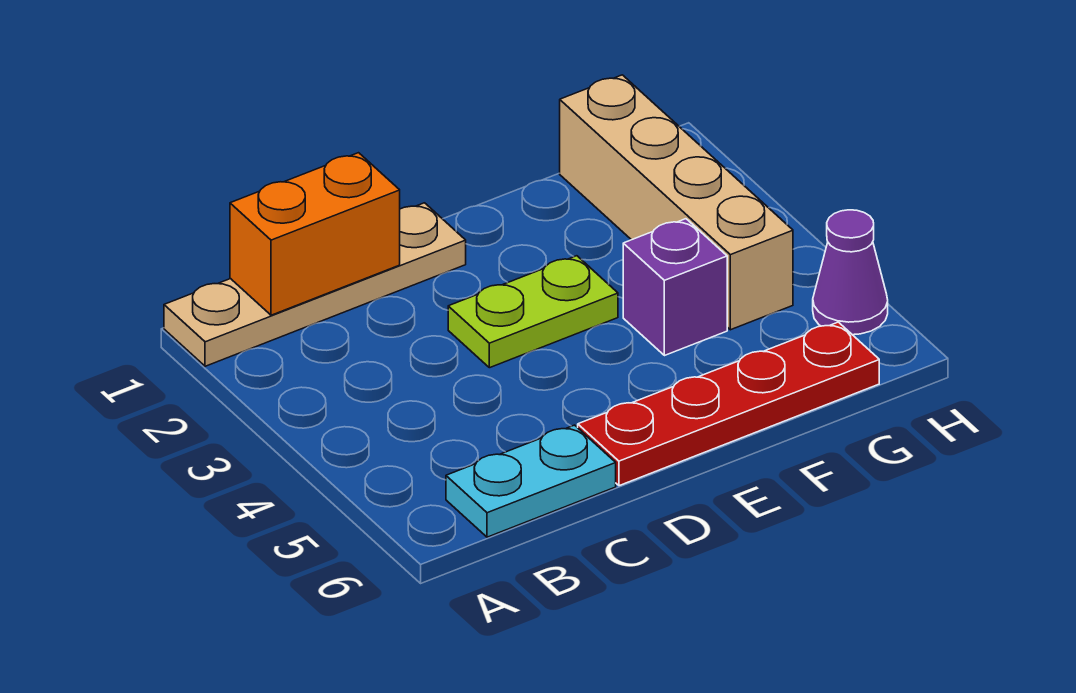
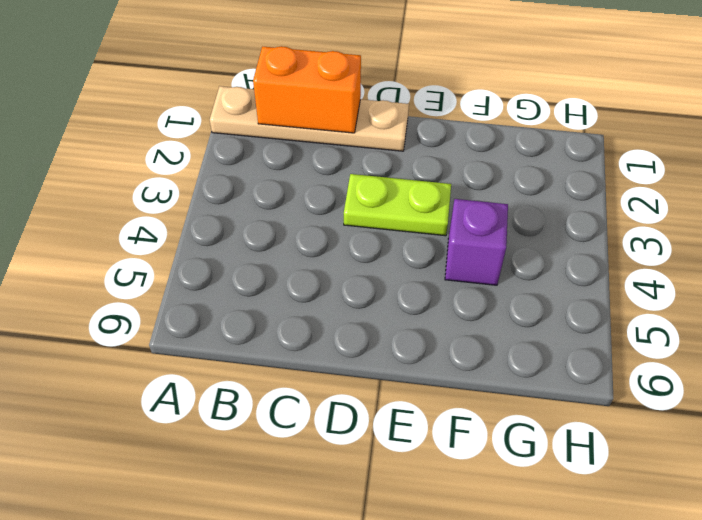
none -> cyan plate B6:C6 level 1
none -> red plate D6:G6 level 1

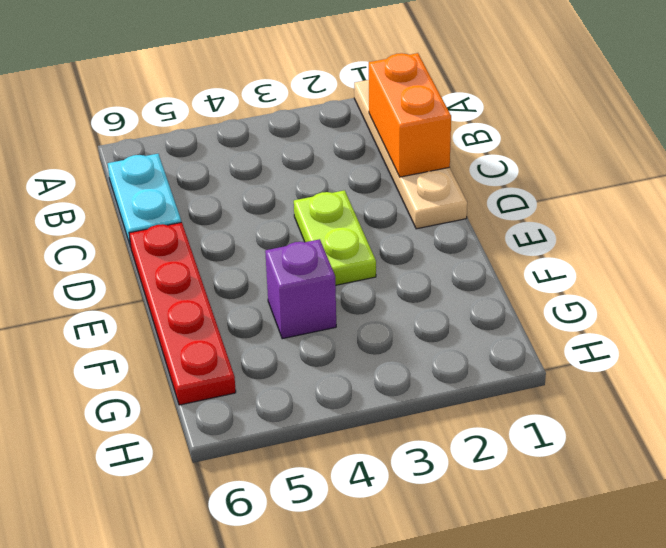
none -> tan brick G1:G4 level 1
none -> purple cone H5 level 1

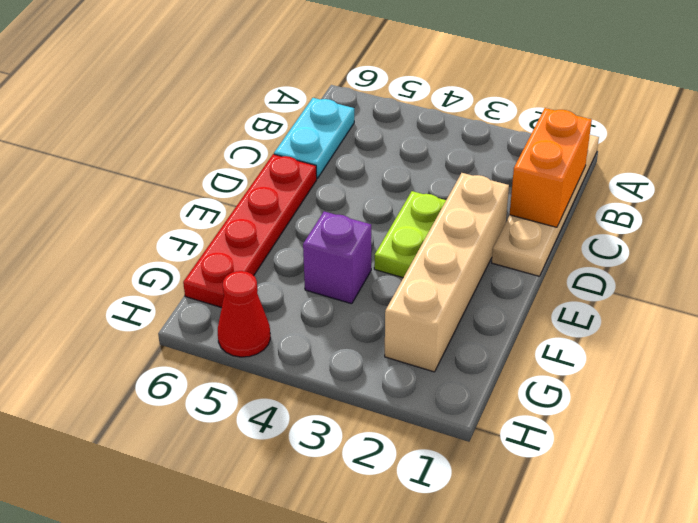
tan brick D2:G2 level 1 -> tan brick G1:G4 level 1
red cone H5 level 1 -> purple cone H5 level 1

